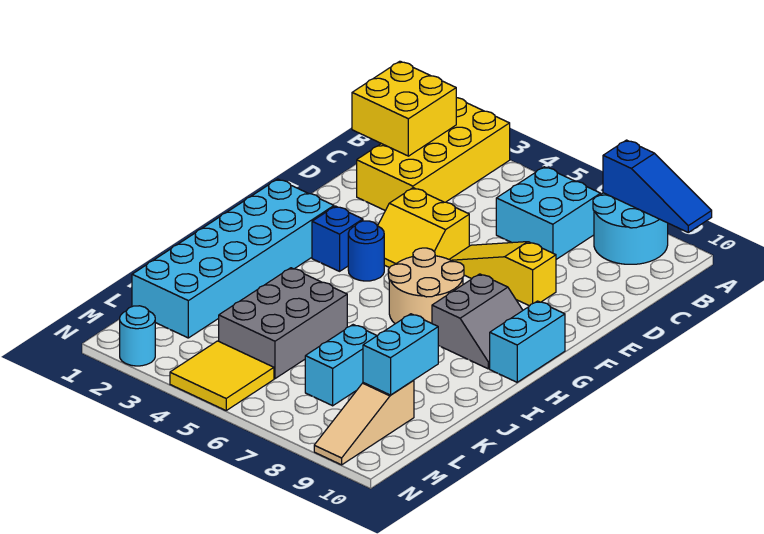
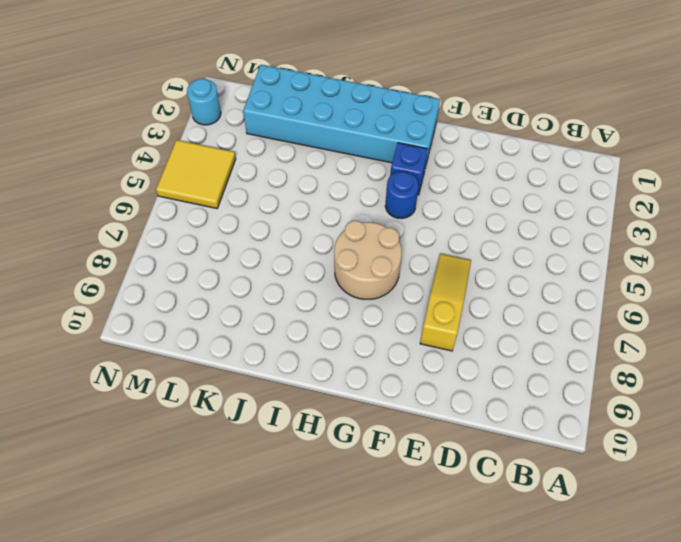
none -> yellow brick A2:D3 level 1
none -> cyan round brick A8:B9 level 1
none -> cyan brick B6:C7 level 1

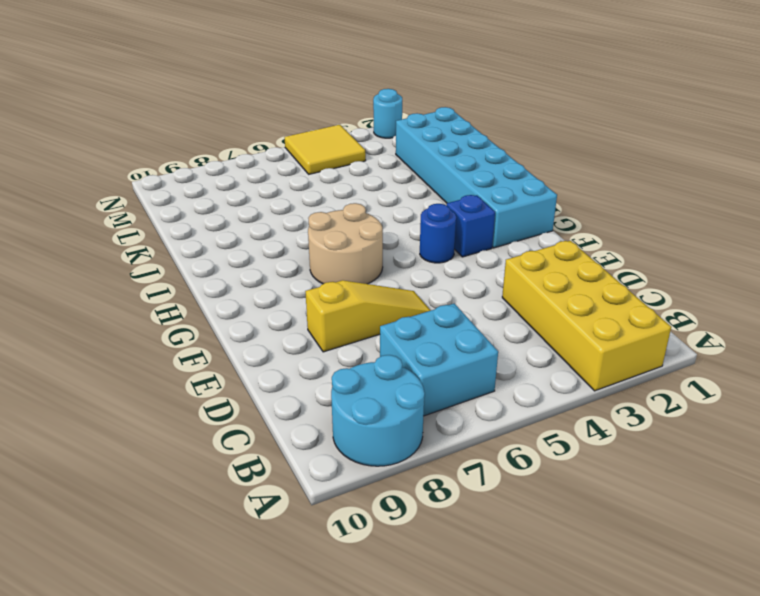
none -> yellow slope E4:F5 level 1 top E
none -> grey slope G8:H9 level 1 top 8
none -> cyan brick G10:H10 level 1

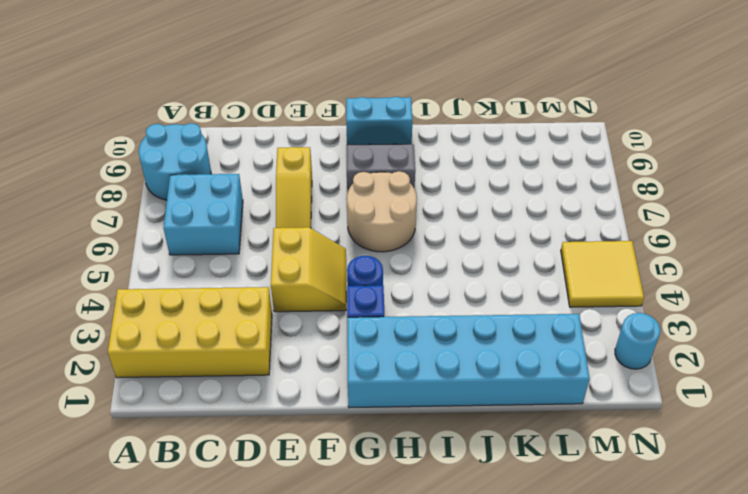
none -> grey brick J4:L5 level 1
none -> cyan brick K7:L7 level 1
none -> tan slope L9:N9 level 1 top L

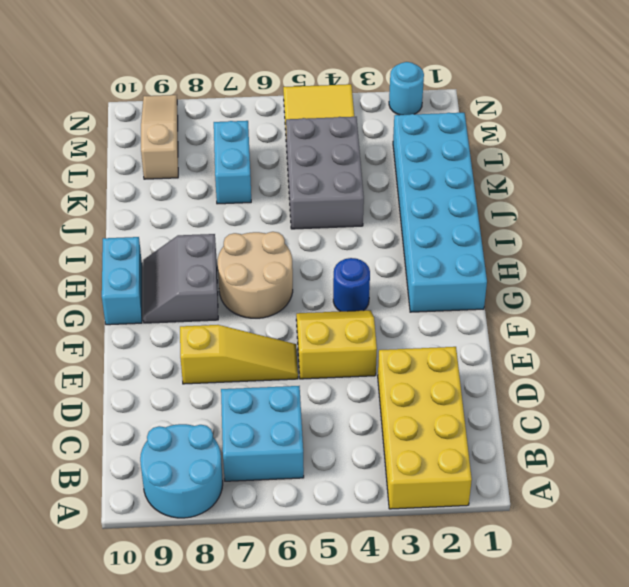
none -> blue brick G3 level 1
none -> blue slope A8:A10 level 2 top 8
none -> yellow brick B1:C2 level 2

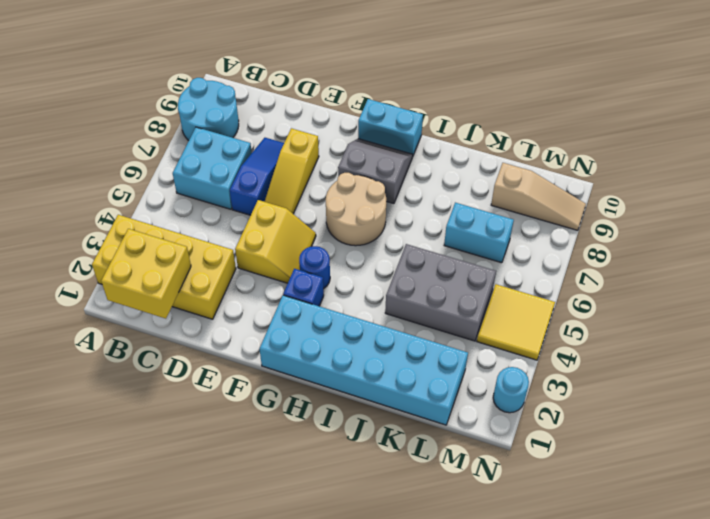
blue slope D6:D8 level 1 top 6 -> blue slope A8:A10 level 2 top 8
none -> cyan brick K9:L9 level 2

